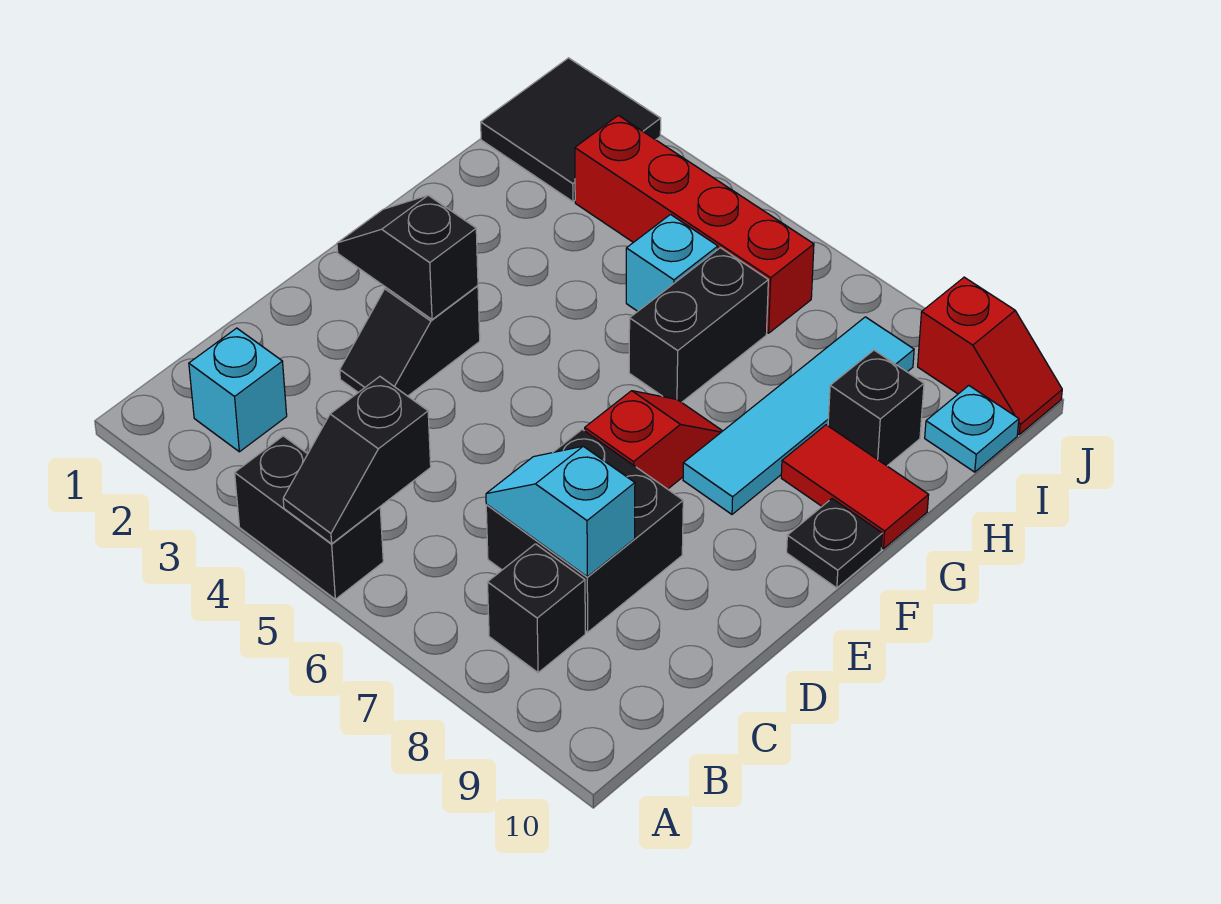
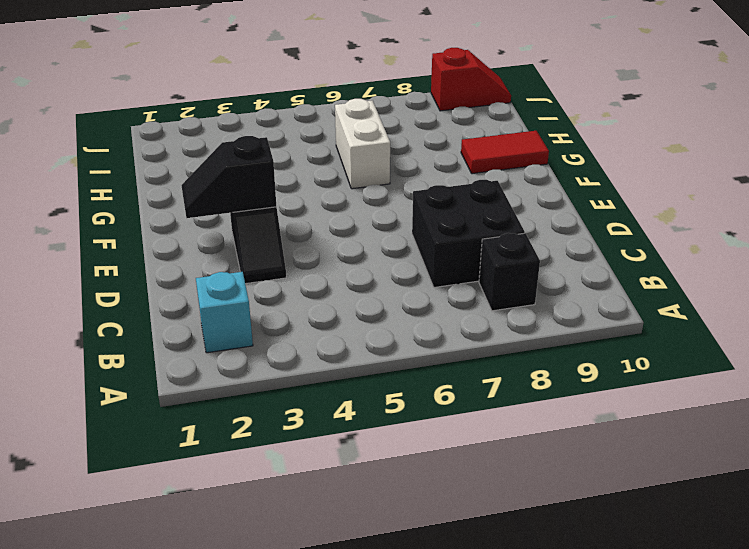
white brick G6:H6 level 1 -> black brick G6:H6 level 1
none -> black brick A4:A5 level 1
none -> red slope E7:F7 level 1 top E
none -> cyan tile F8:I8 level 1

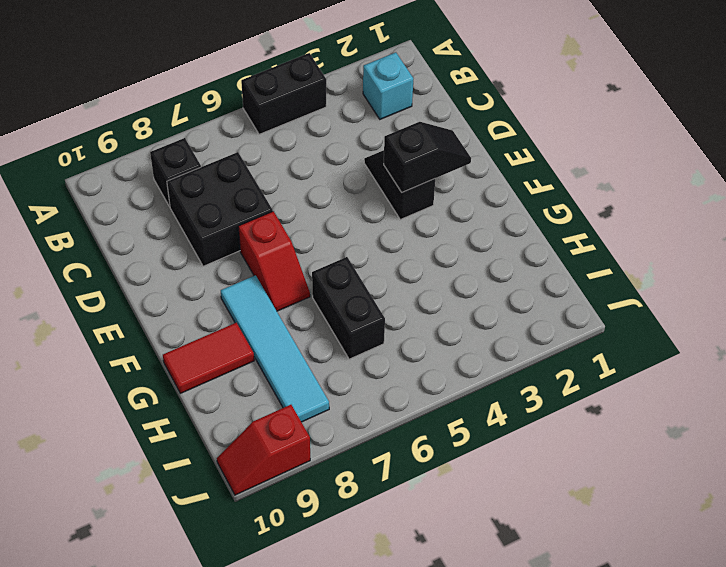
none -> black plate F10 level 1
none -> cyan brick H5 level 1
none -> black brick H9 level 1

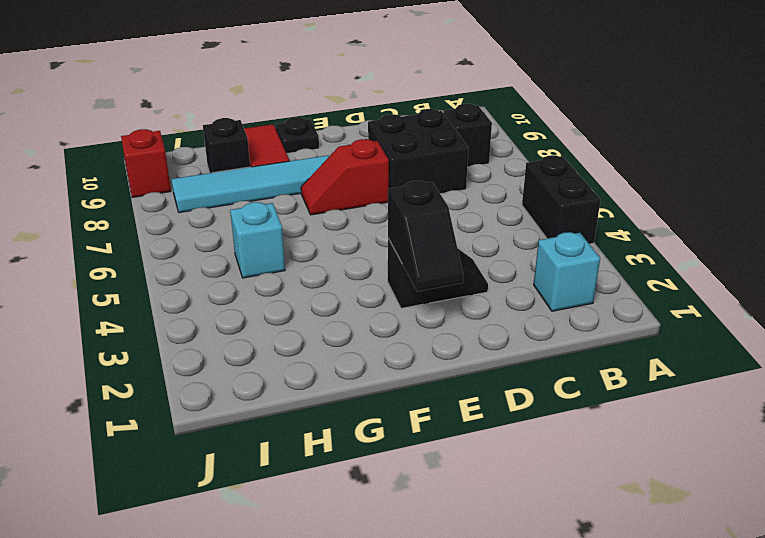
none -> black brick G6:H6 level 1
none -> black tile I1:J2 level 1
none -> red brick I3:I6 level 1

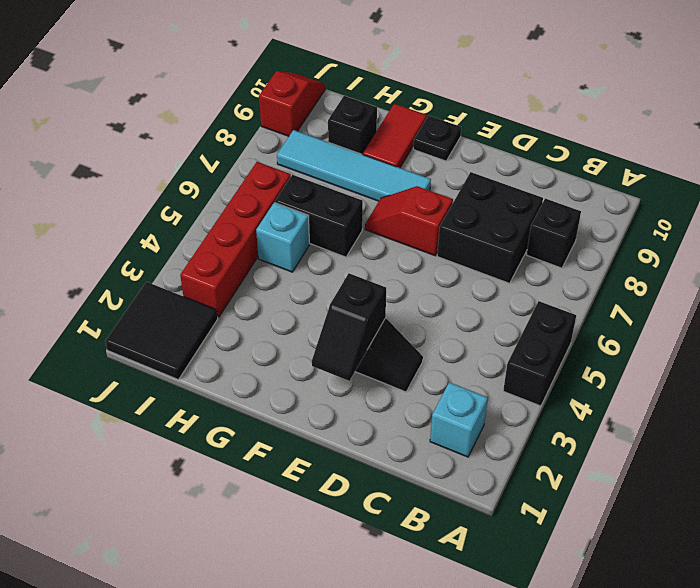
none -> cyan plate I10 level 1
none -> black slope A5:B5 level 2 top B
none -> cyan slope C7:C8 level 2 top 8

